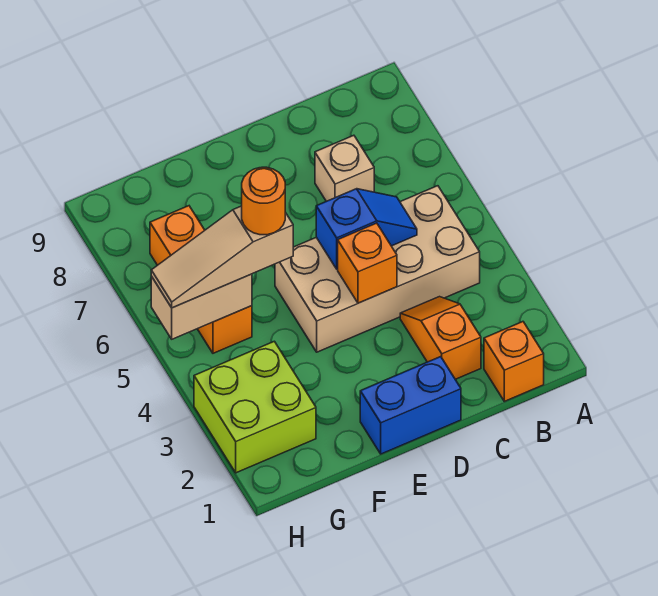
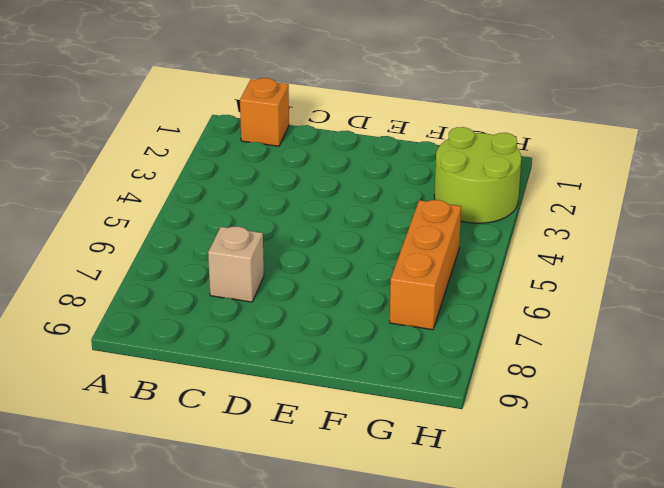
lime round brick G2:H3 level 1 -> lime brick G2:H3 level 1
none -> tan brick B4:E5 level 1
none -> orange slope C2:C3 level 1 top 2
none -> blue brick D1:E1 level 1

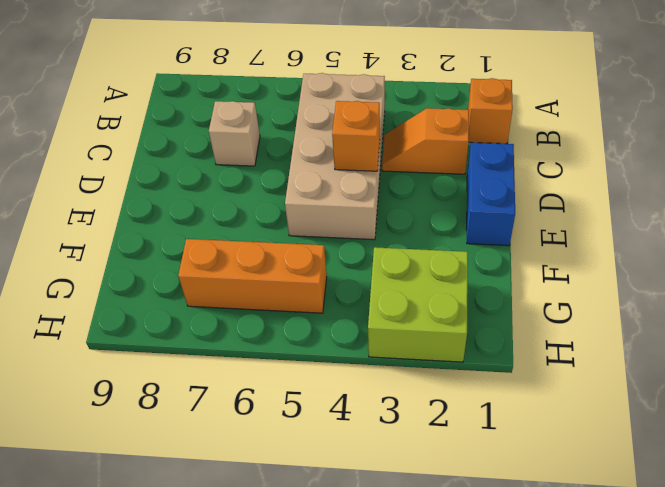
none -> blue slope C5:D5 level 2 top D
none -> tan brick G5:H5 level 2
none -> tan slope F5:H5 level 3 top F

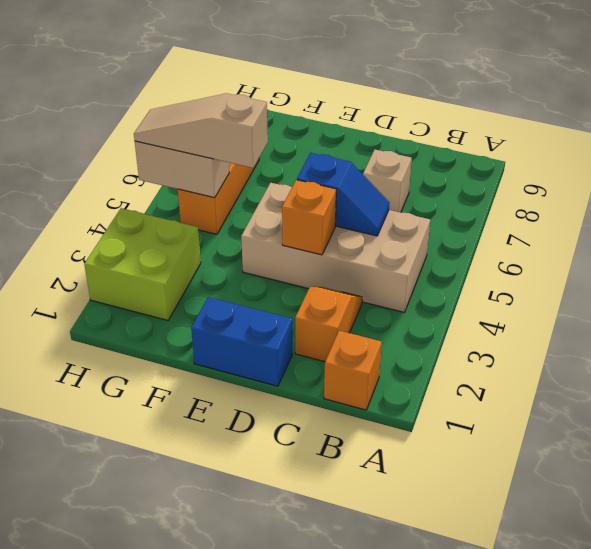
none -> orange round brick F5 level 4

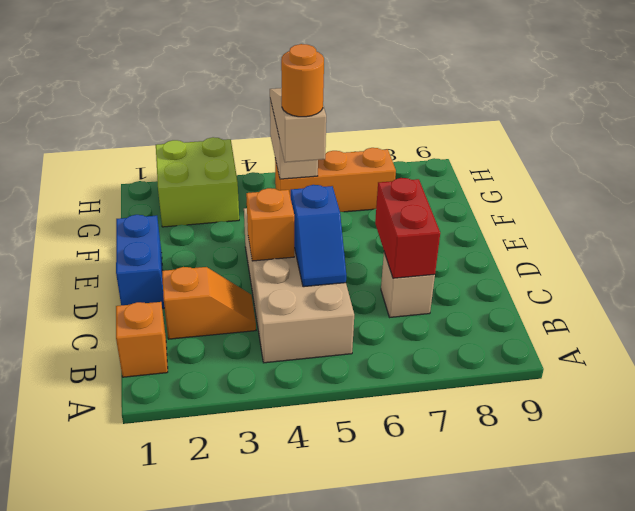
red brick C7:D7 level 2 -> none

